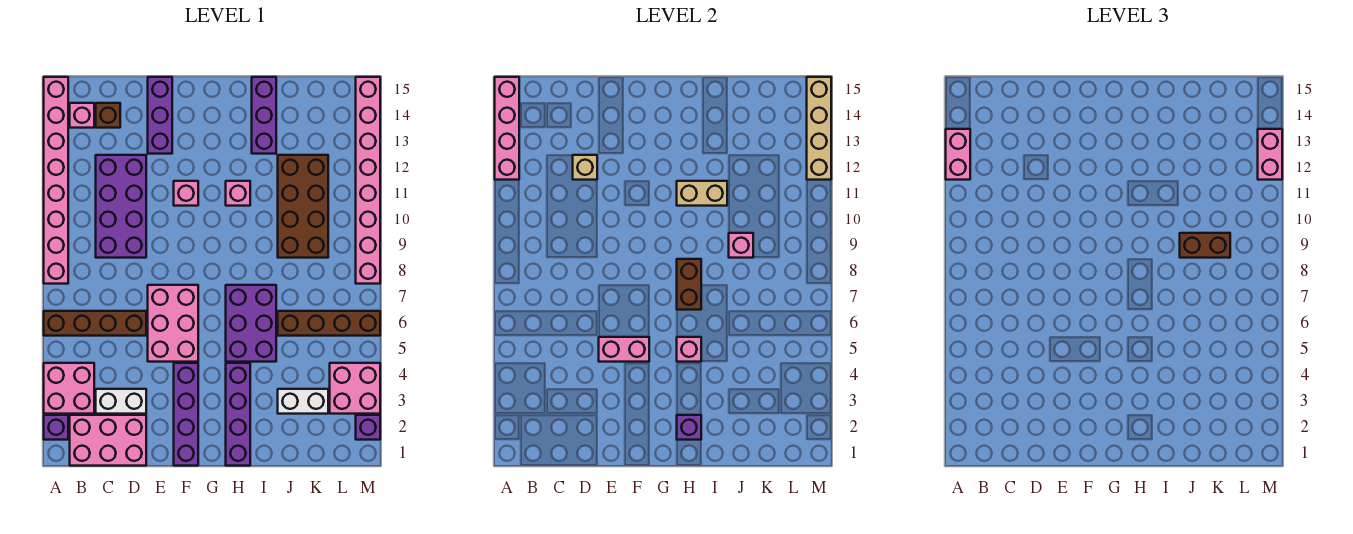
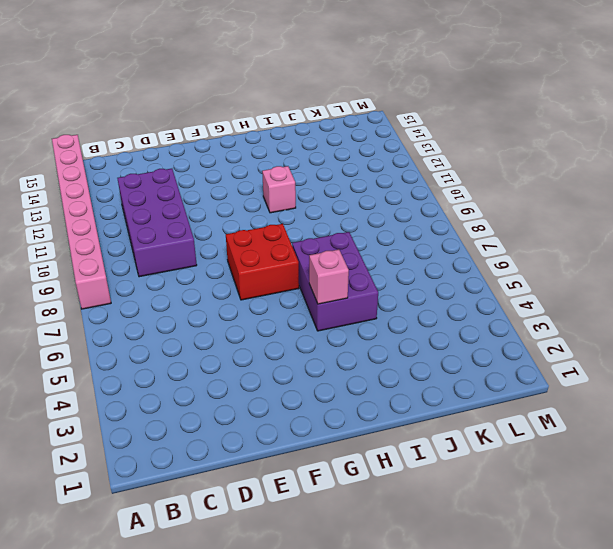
red brick F7:G8 level 1 -> pink brick E5:F7 level 1
none -> purple brick A2 level 1
none -> pink brick A3:B4 level 1
none -> brown brick A6:D6 level 1
none -> pink brick B1:D2 level 1

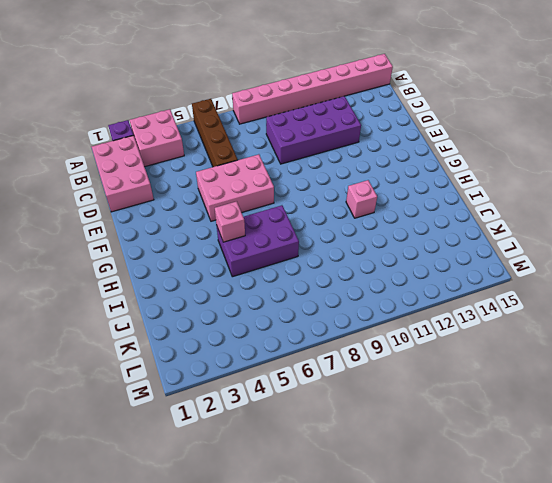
none -> pink brick B14 level 1
none -> white brick C3:D3 level 1
none -> brown brick C14 level 1
none -> purple brick E13:E15 level 1

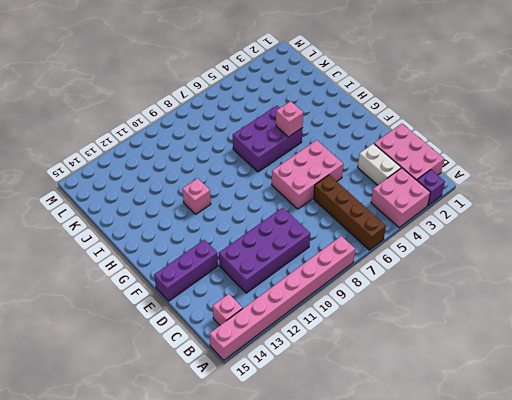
none -> brown brick C14 level 1
none -> purple brick F1:F4 level 1
none -> pink brick F11 level 1
none -> purple brick H1:H4 level 1

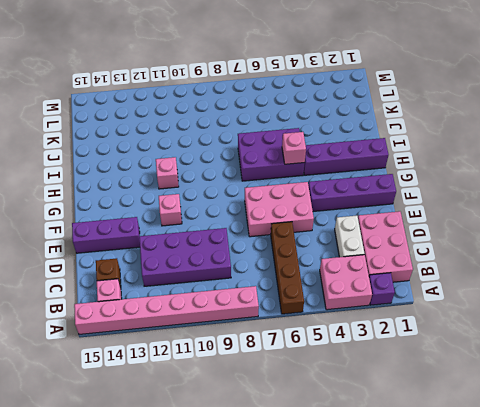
none -> purple brick I13:I15 level 1
none -> white brick J3:K3 level 1
none -> brown brick J6:M6 level 1
none -> brown brick J9:K12 level 1

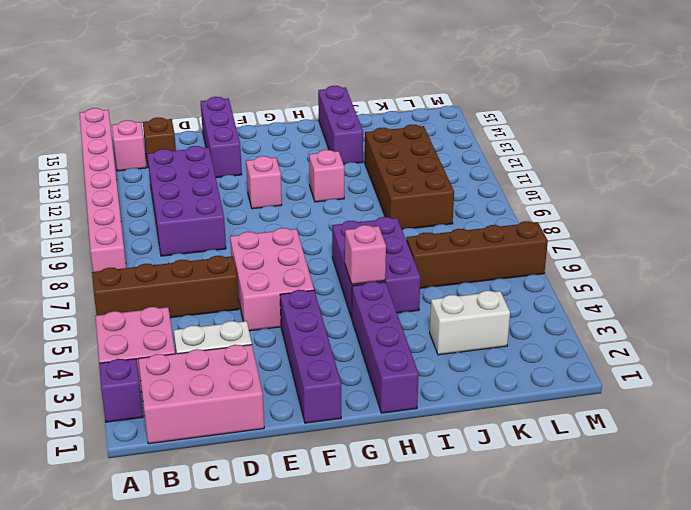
none -> pink brick L3:M4 level 1
none -> purple brick M2 level 1
none -> pink brick M8:M15 level 1
none -> pink brick A12:A15 level 2

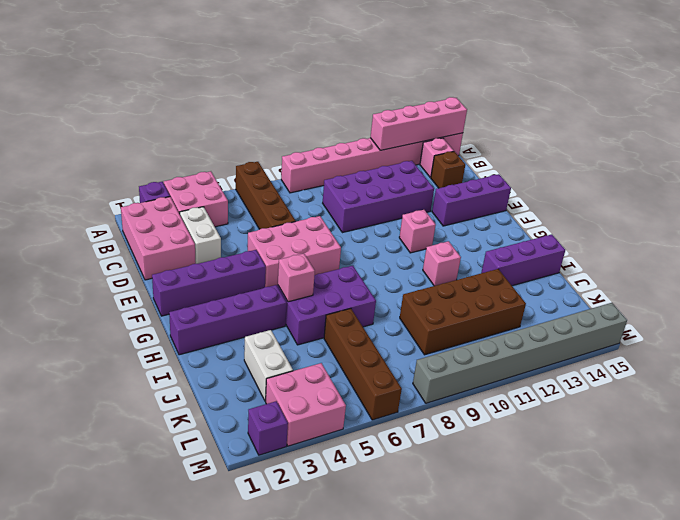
grey brick M8:M15 level 1 -> pink brick M8:M15 level 1
none -> tan brick D12 level 2
none -> pink brick E5:F5 level 2
none -> purple brick H2 level 2
none -> brown brick H7:H8 level 2

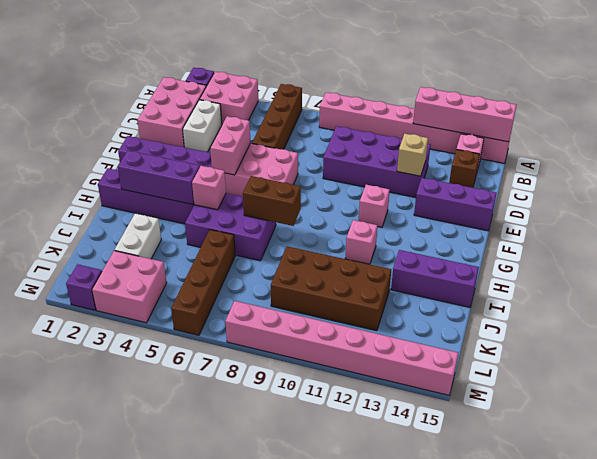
purple brick H2:H4 level 2 -> purple brick H2 level 2
none -> tan brick H11:I11 level 2
none -> pink brick J9 level 2
none -> tan brick M12:M15 level 2
none -> pink brick A12:A13 level 3

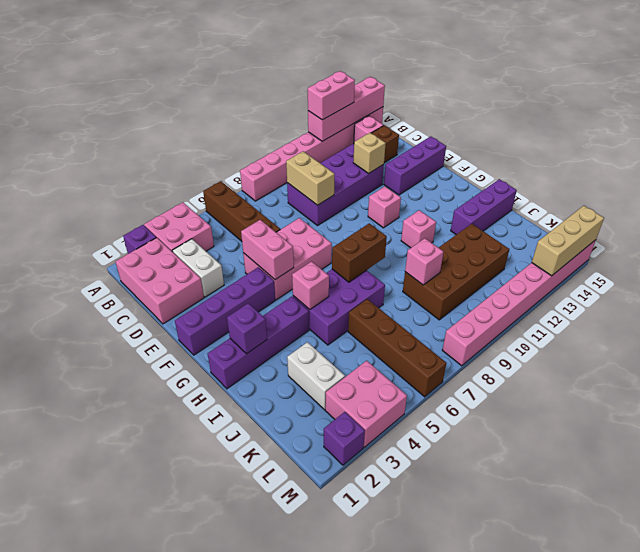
tan brick C9:D9 level 2 -> tan brick H11:I11 level 2
tan brick M13:M15 level 2 -> tan brick M12:M15 level 2
none -> brown brick J9:K9 level 3
none -> pink brick M12:M13 level 3

